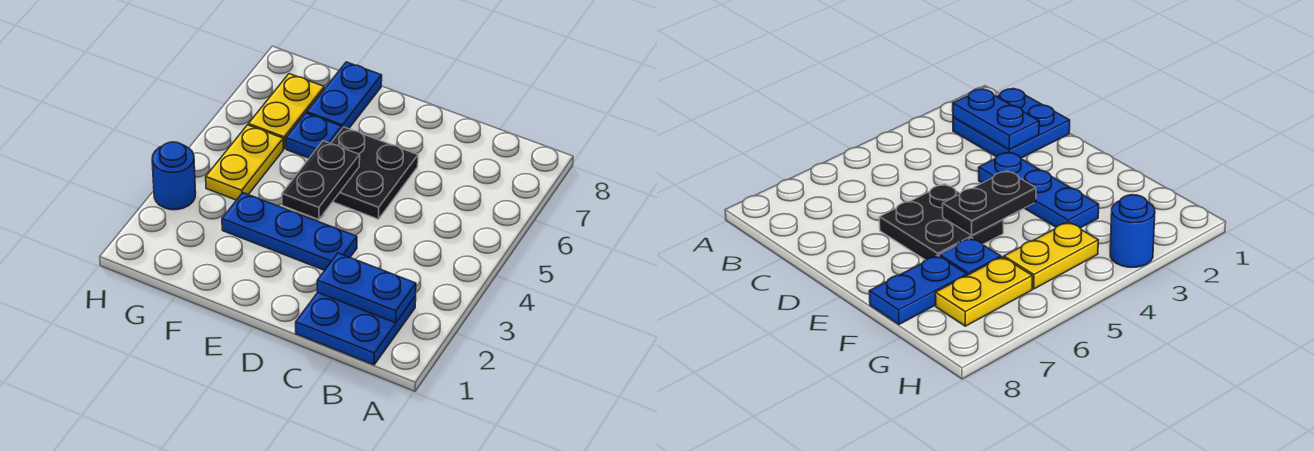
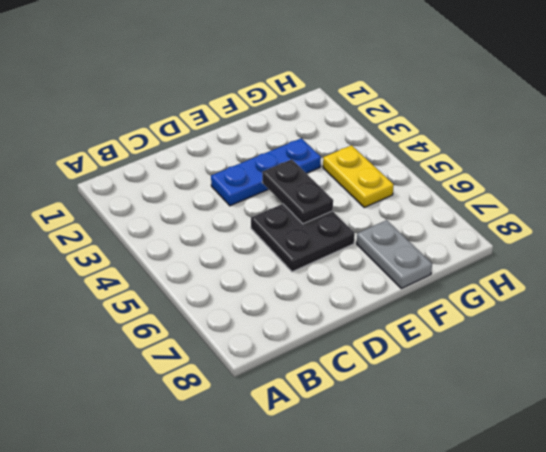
grey plate F7:F8 level 1 -> blue plate F7:F8 level 1
none -> blue plate B1:C2 level 1
none -> blue plate F6 level 1

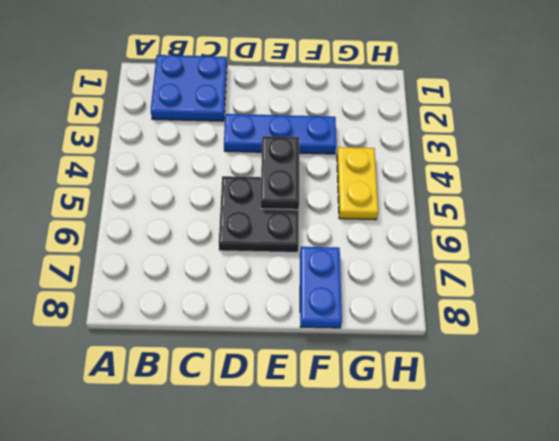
none -> blue plate F6 level 1
none -> yellow plate G6:G7 level 1

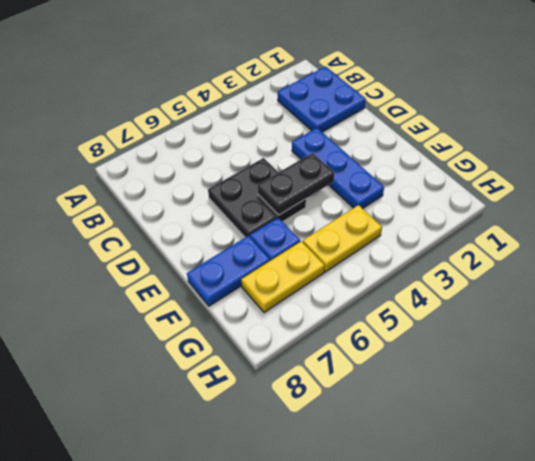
none -> blue round brick H3 level 1
none -> blue plate B2:C2 level 2

